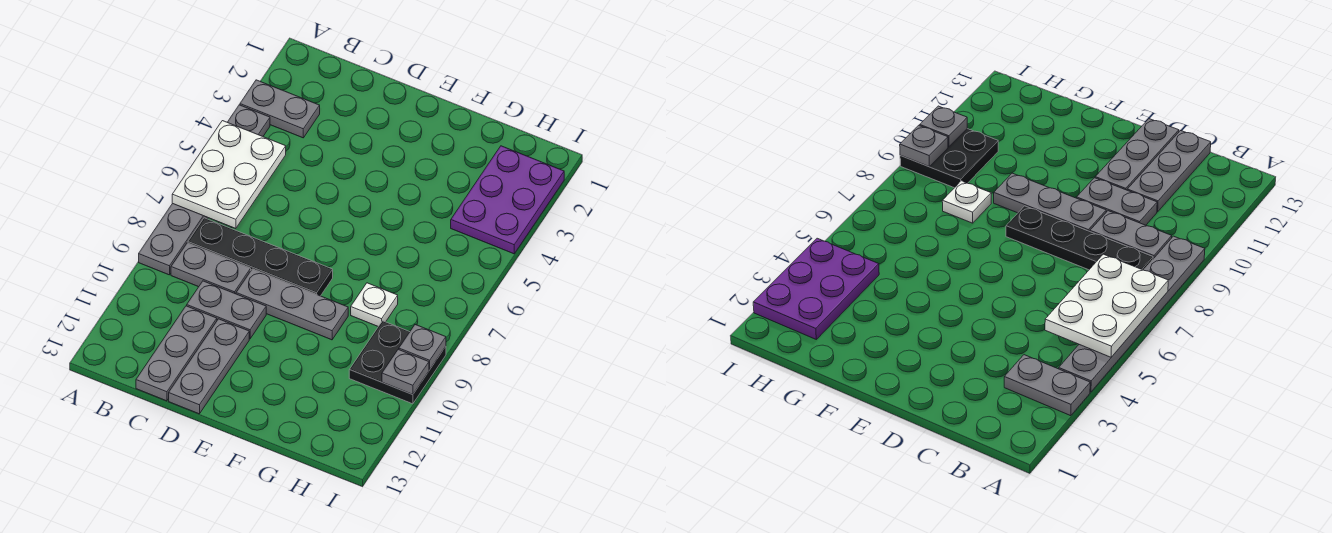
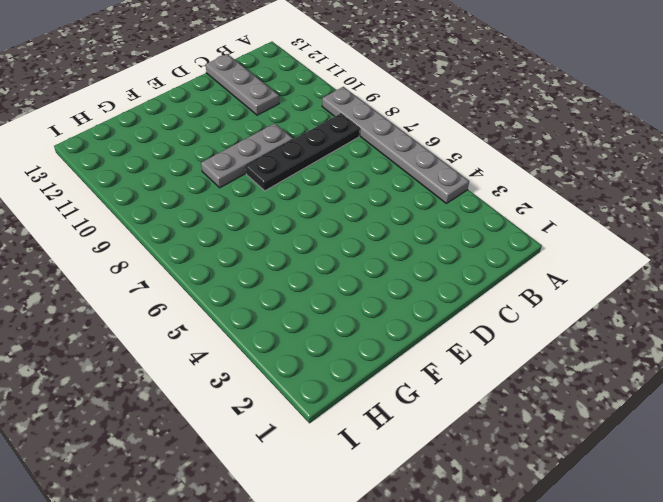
none -> grey plate A3:B3 level 1
none -> grey plate B9:C9 level 1
none -> grey plate C10:D10 level 1

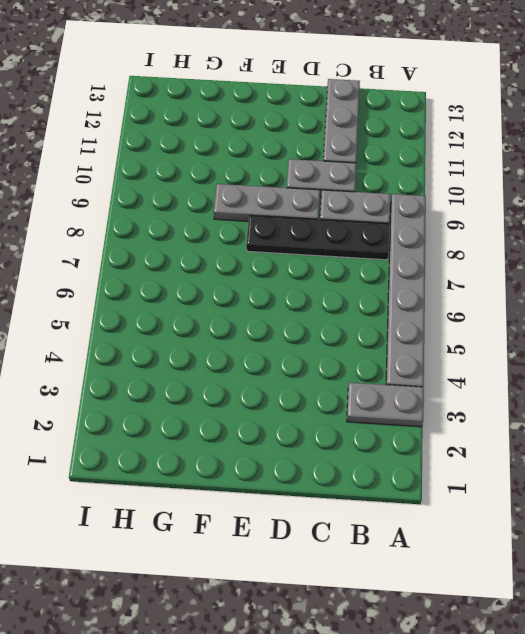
none -> grey plate D11:D13 level 1
none -> white plate G8 level 1
none -> purple plate H2:I4 level 1

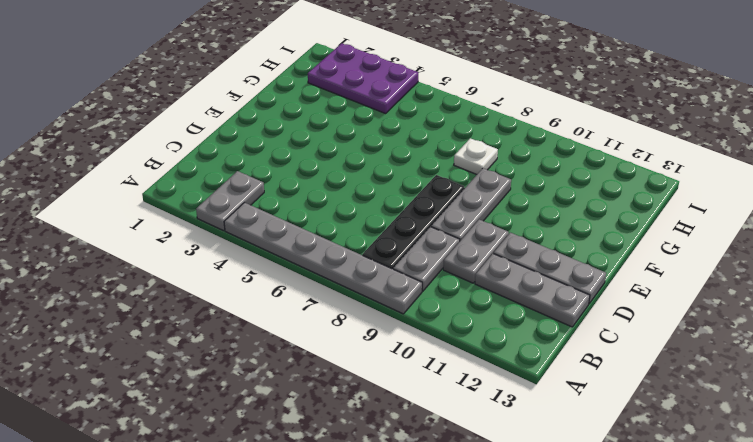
none -> black plate H9:I10 level 1
none -> white plate A5:B7 level 2
none -> grey plate I9 level 2

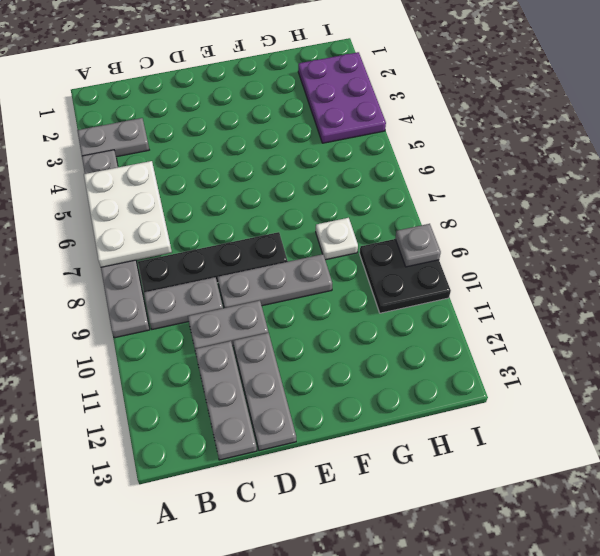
none -> grey plate I10 level 2

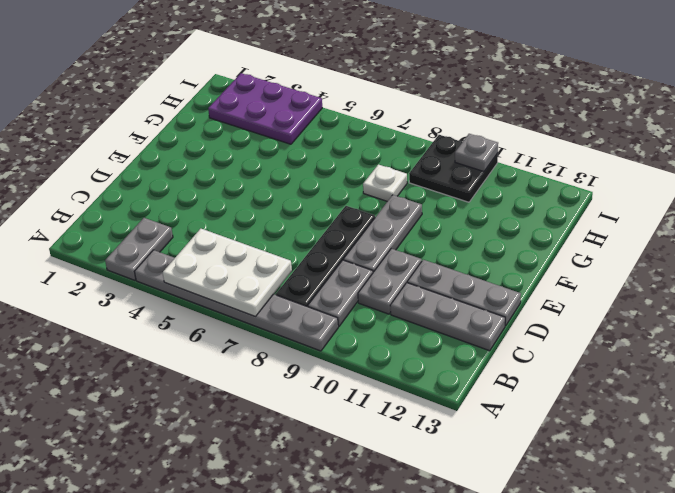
none -> grey plate I9 level 2

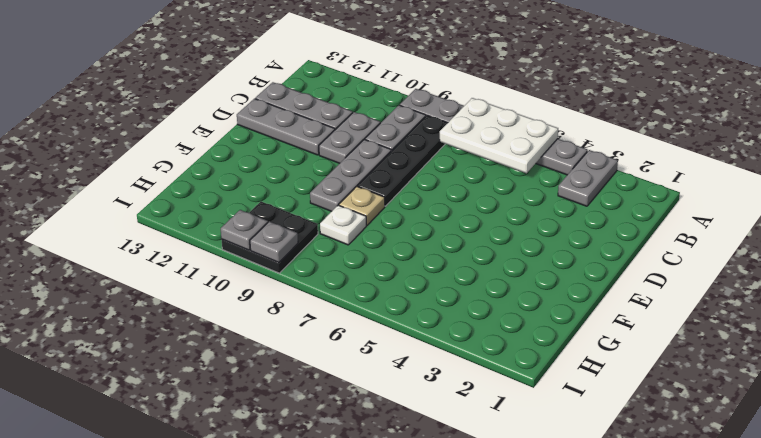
tan plate F8 level 1 -> none
none -> purple plate H2:I4 level 1

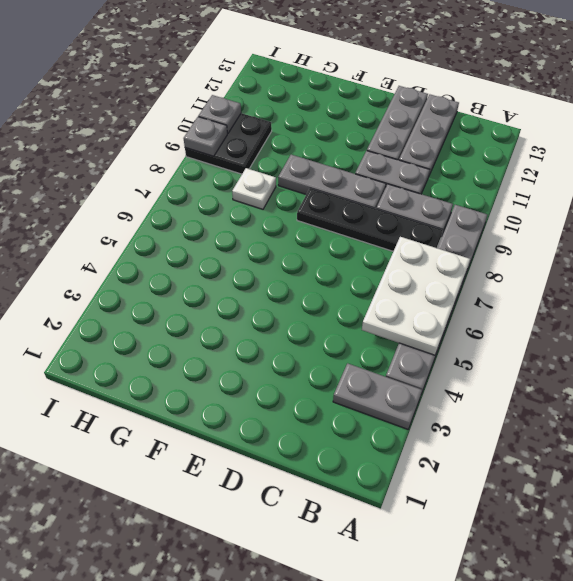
none -> purple plate H2:I4 level 1

